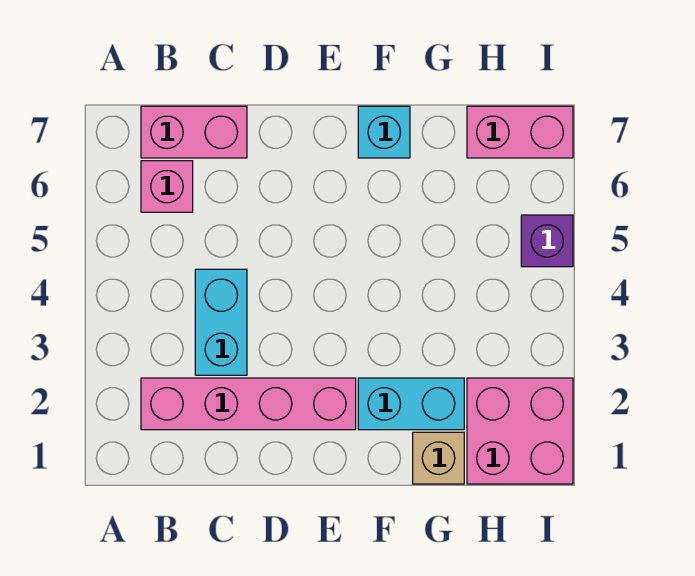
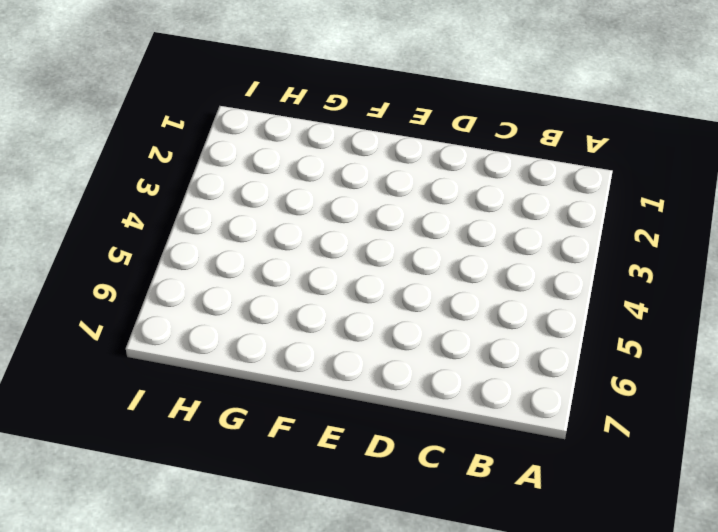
none -> pink brick B2:E2 level 1
none -> pink brick B6 level 1

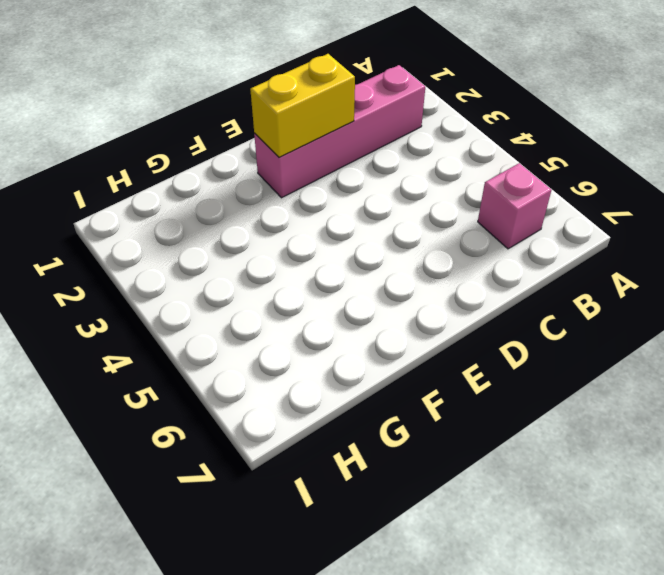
yellow brick D2:E2 level 2 -> none
none -> pink brick B7:C7 level 1
none -> cyan brick C3:C4 level 1

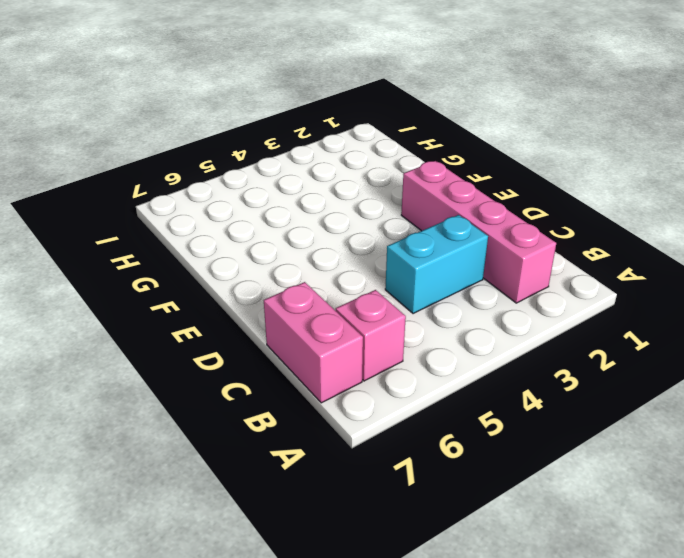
none -> cyan brick F2:G2 level 1
none -> cyan brick F7 level 1

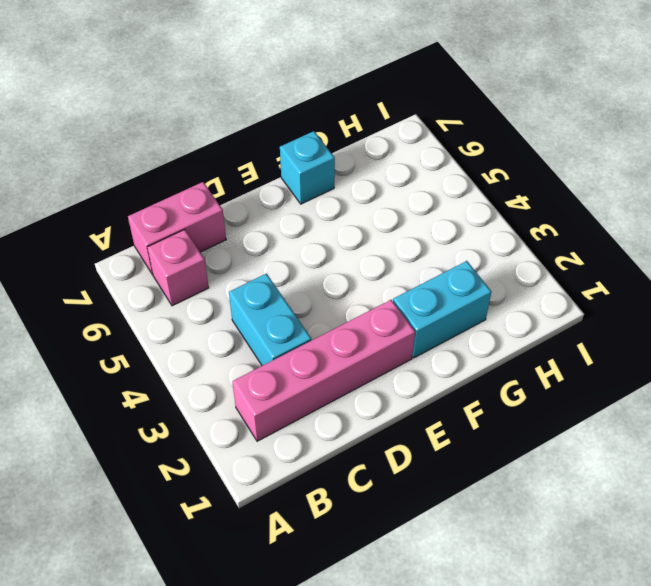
none -> tan brick G1 level 1
none -> pink brick H1:I2 level 1

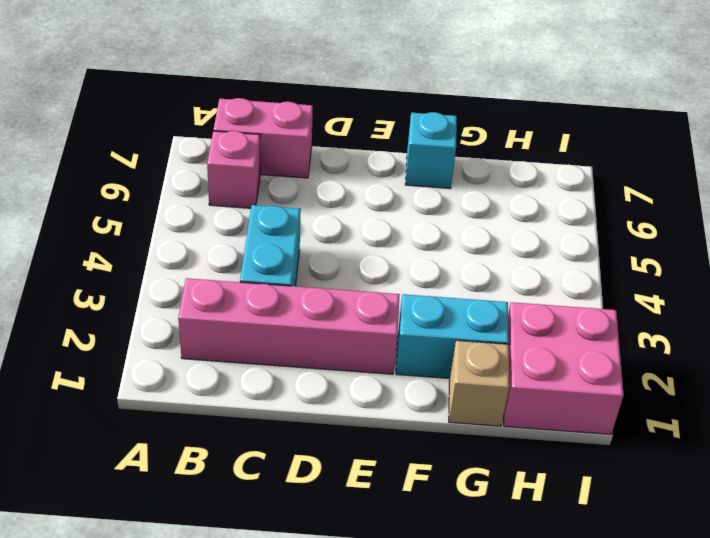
none -> pink brick H7:I7 level 1
none -> purple brick I5 level 1

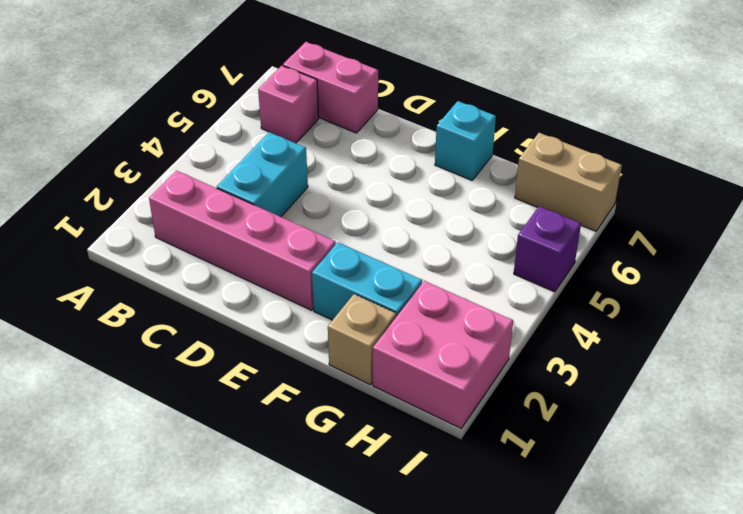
tan brick H7:I7 level 1 -> pink brick H7:I7 level 1

